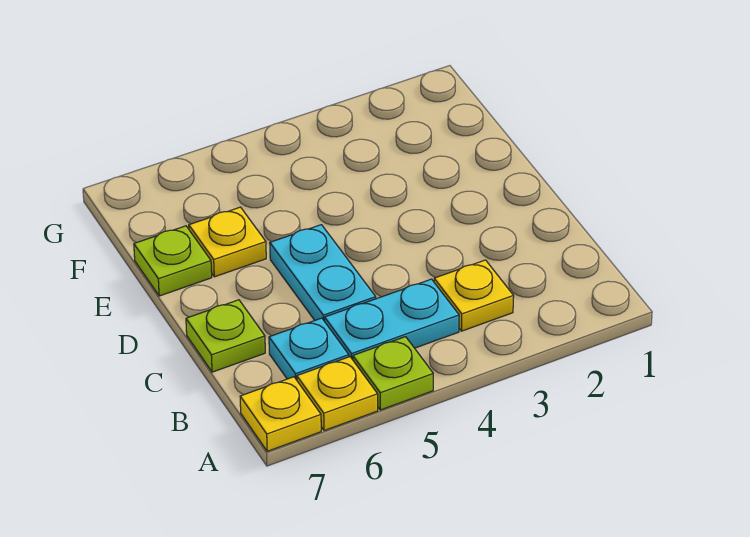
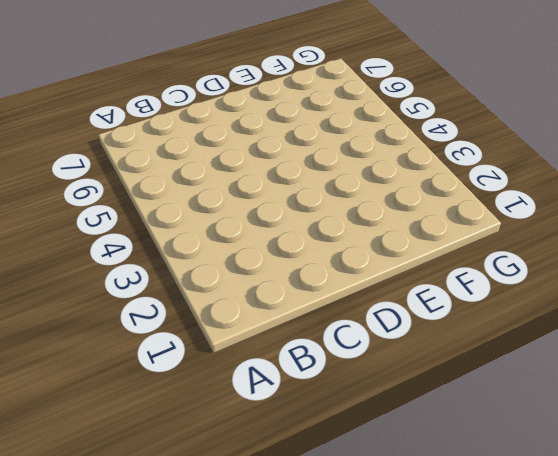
none -> lime plate A5 level 1
none -> yellow plate A6 level 1

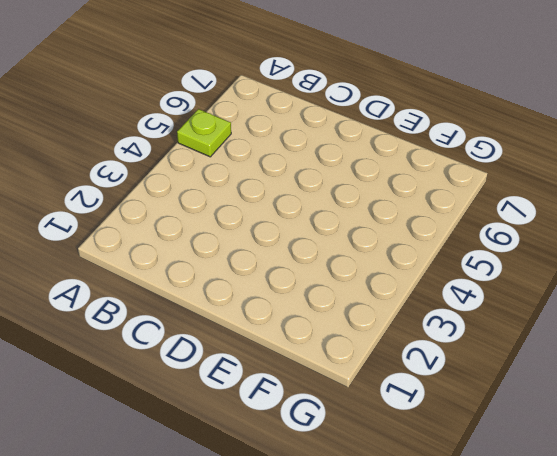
none -> yellow plate A6 level 1
none -> yellow plate A7 level 1

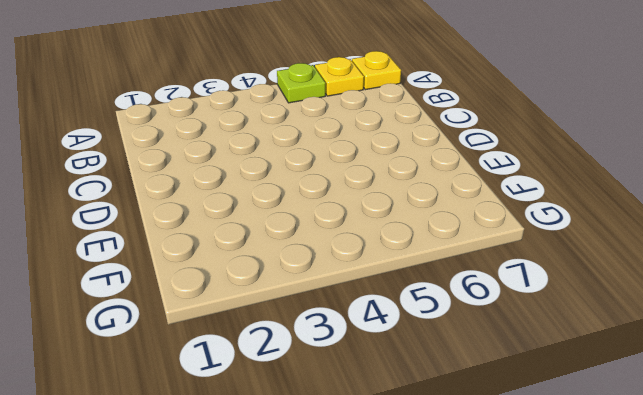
none -> yellow plate B3 level 1
none -> cyan plate B4:B5 level 1

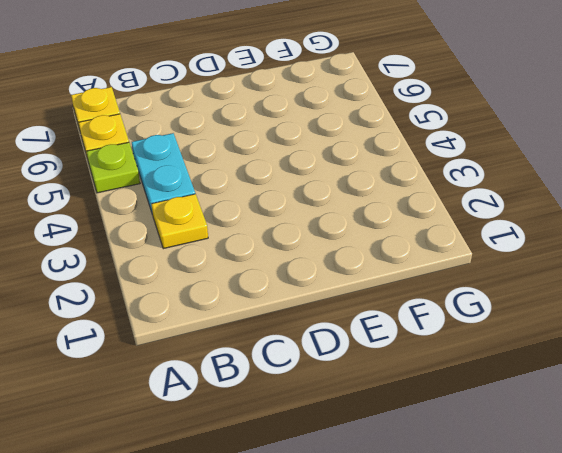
none -> cyan plate B6 level 1
none -> cyan plate C5:D5 level 1

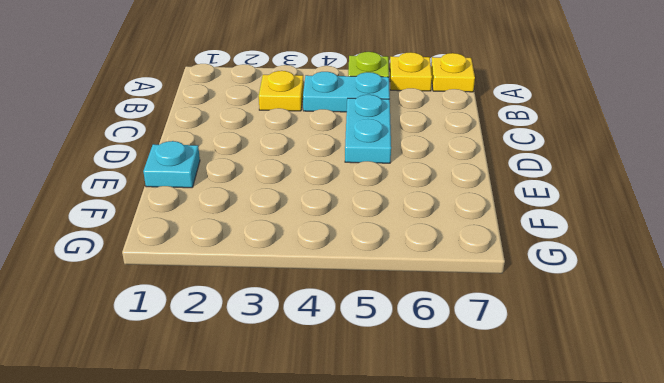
cyan plate E1 level 1 -> cyan plate B6 level 1
none -> lime plate C7 level 1
none -> yellow plate E6 level 1

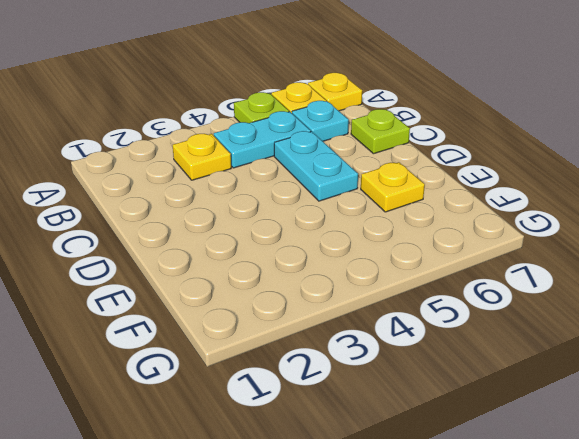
none -> lime plate E7 level 1

